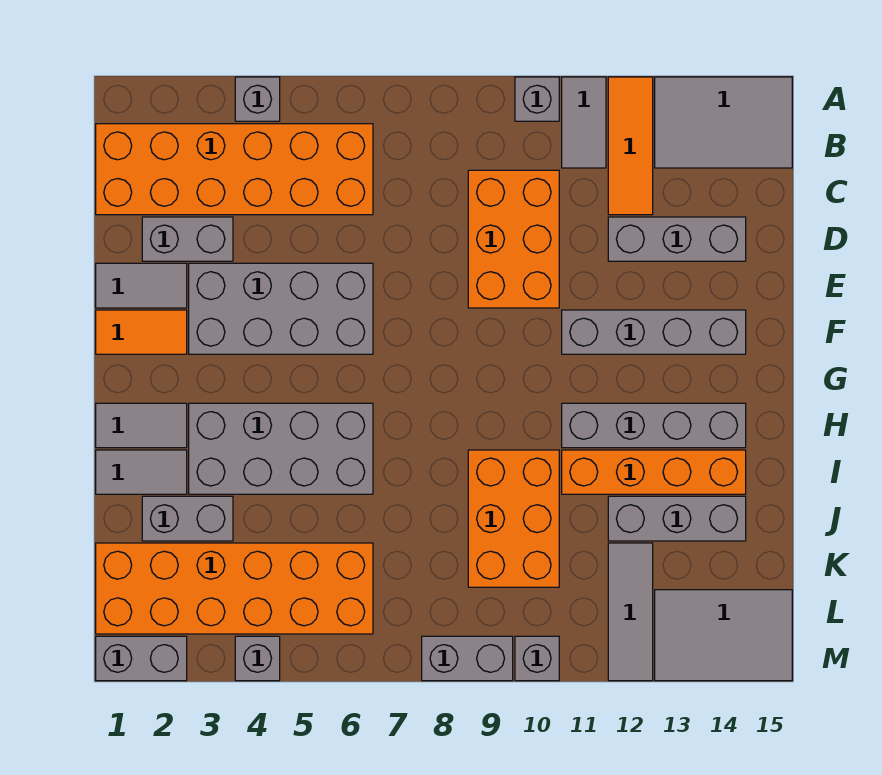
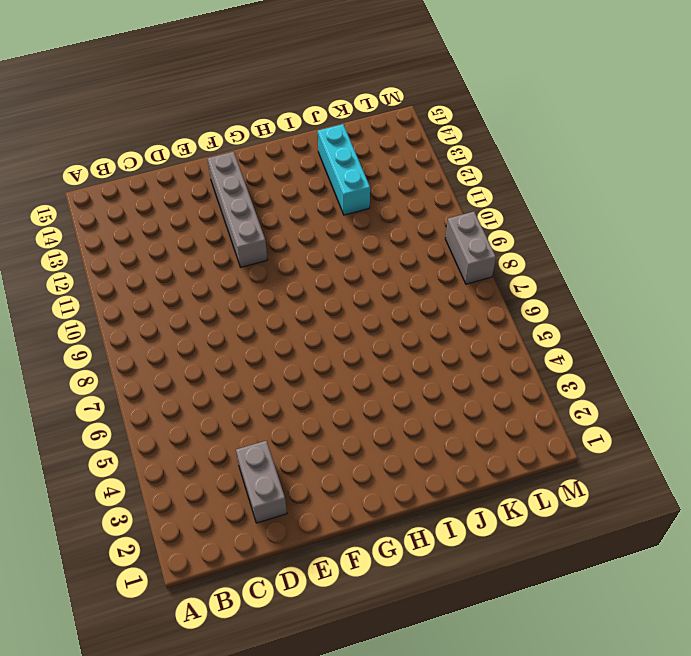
cyan brick J12:J14 level 1 -> grey brick J12:J14 level 1
none -> grey brick A4 level 1
none -> grey brick A10 level 1
none -> grey tile A11:B11 level 1

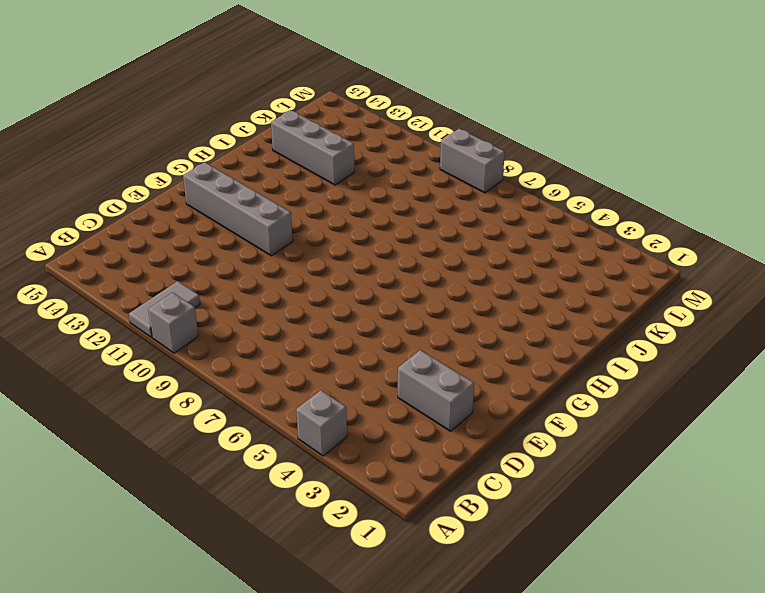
none -> orange tile A12:C12 level 1
none -> grey tile A13:B15 level 1
none -> orange brick B1:C6 level 1

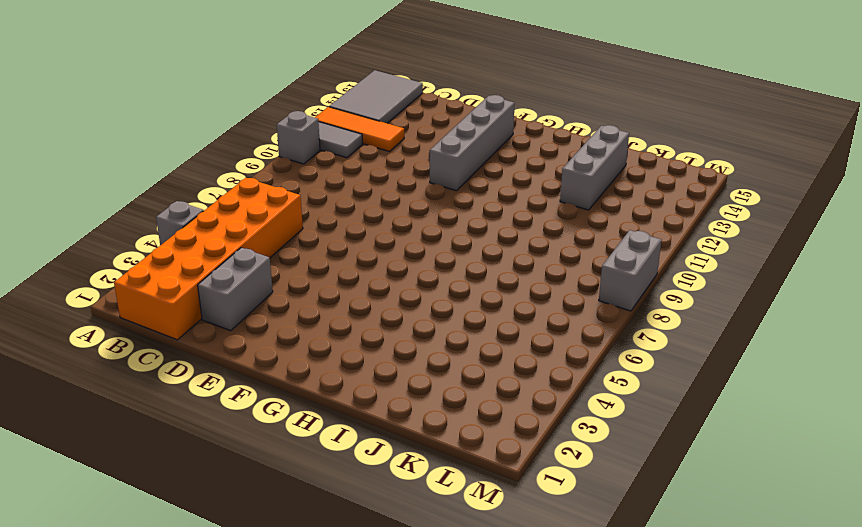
none -> orange brick C9:E10 level 1
none -> grey brick D12:D14 level 1
none -> grey tile E1:E2 level 1

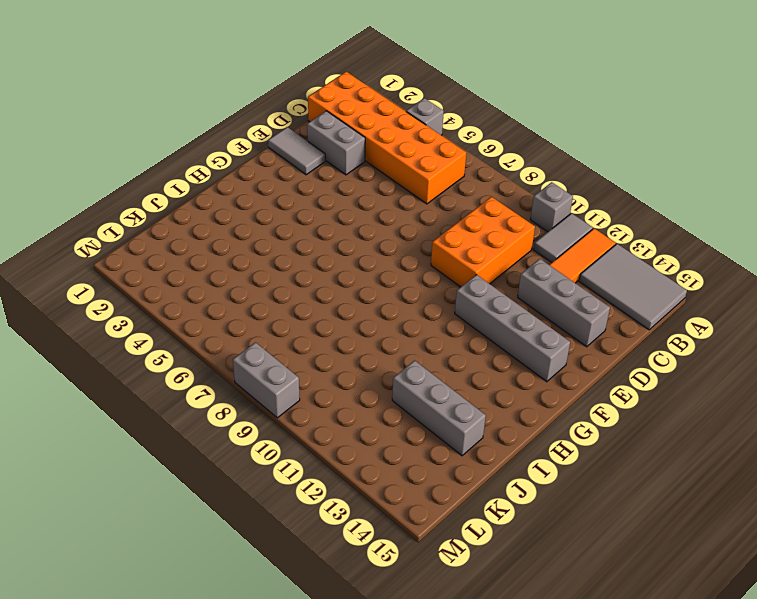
none -> grey brick E3:F6 level 1
none -> orange tile F1:F2 level 1
none -> grey tile H1:H2 level 1

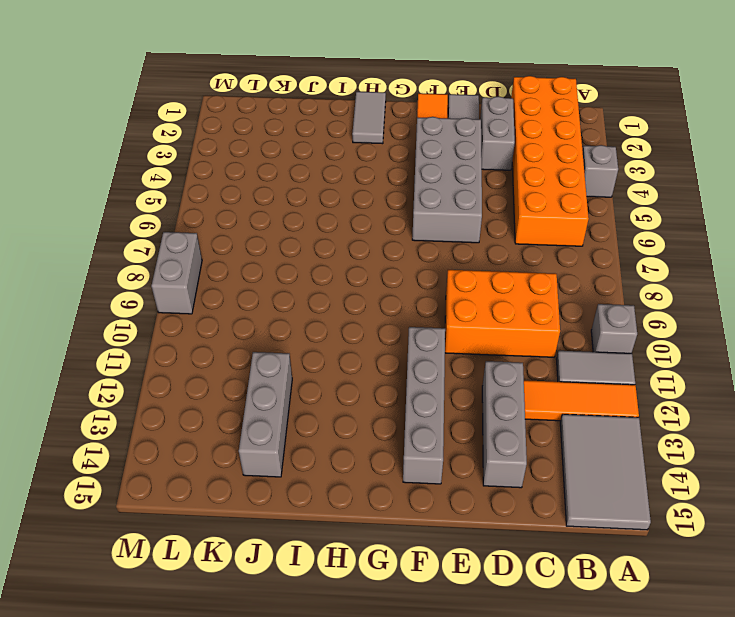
none -> grey brick H3:I6 level 1
none -> grey brick H11:H14 level 1
none -> grey tile I1:I2 level 1

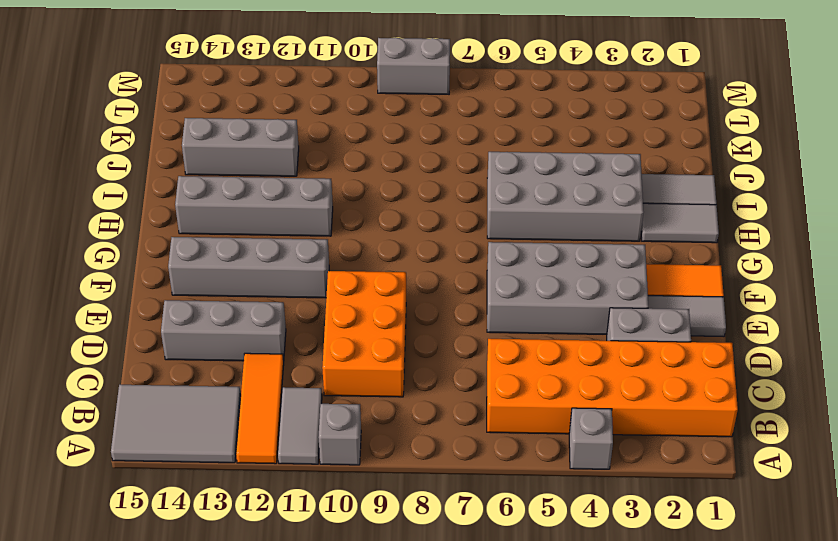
none -> orange brick I9:K10 level 1
none -> orange brick I11:I14 level 1
none -> grey brick J2:J3 level 1

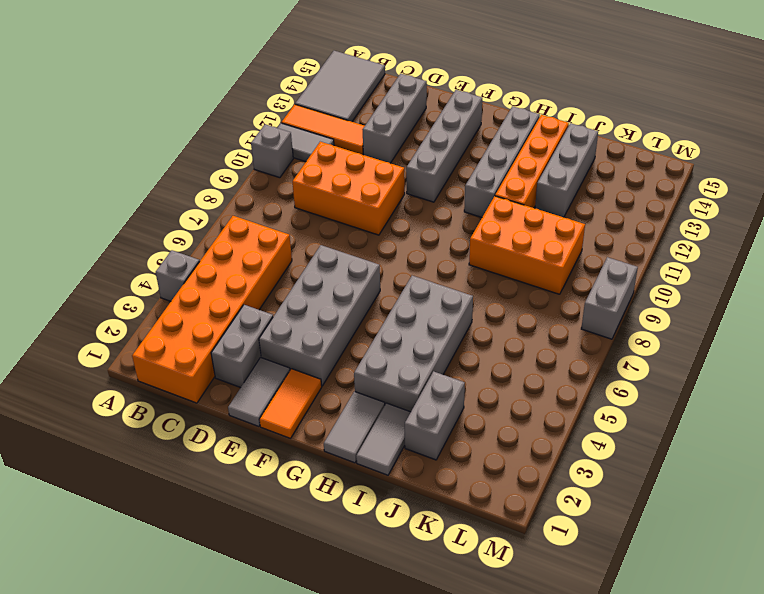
none -> orange brick K1:L6 level 1
none -> grey tile K12:M12 level 1
none -> grey tile L13:M15 level 1

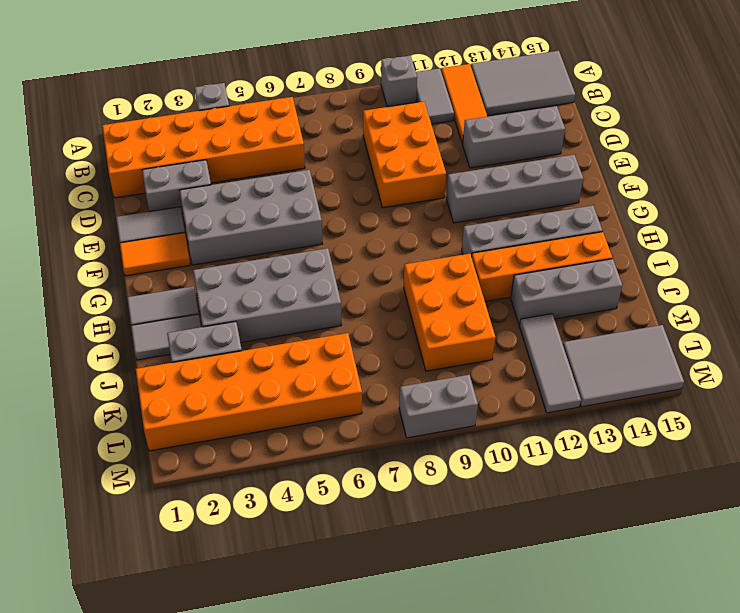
none -> grey brick M1:M2 level 1
none -> grey brick M4 level 1
none -> grey brick M10 level 1

